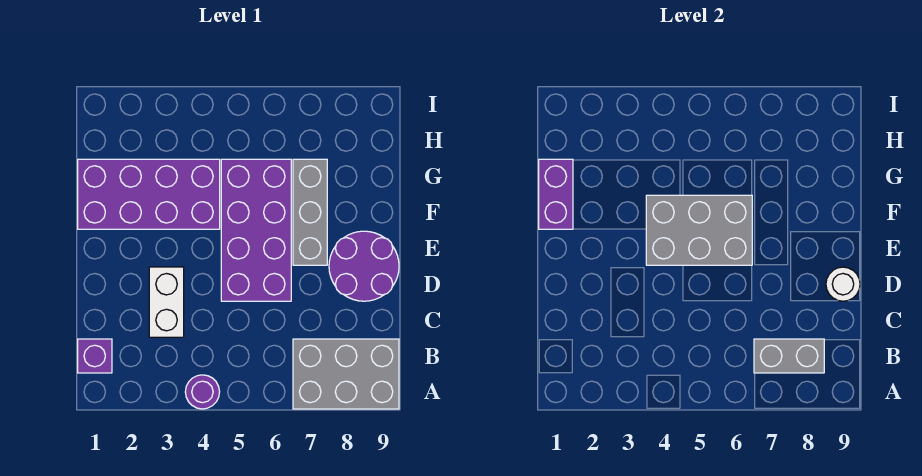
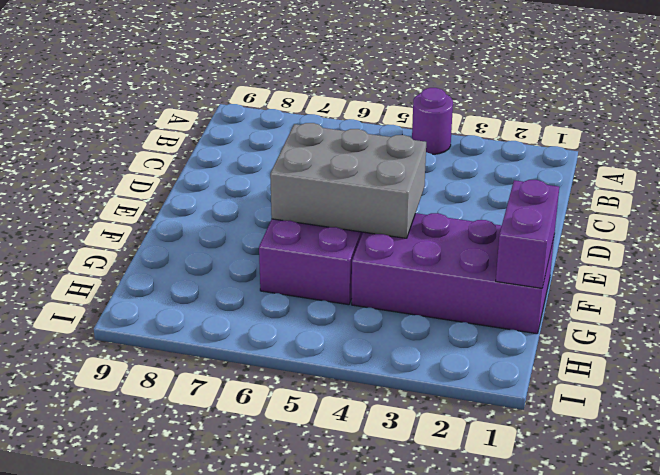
none -> grey brick A7:B9 level 1
none -> purple brick B1 level 1
none -> white brick C3:D3 level 1

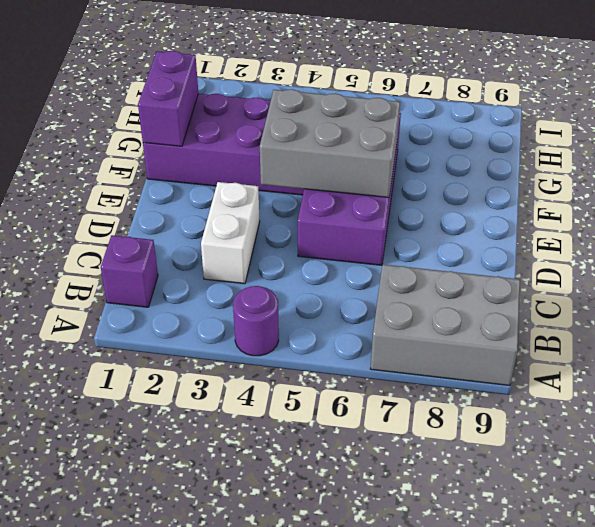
none -> purple round brick D8:E9 level 1
none -> grey brick E7:G7 level 1
none -> grey brick B7:B8 level 2

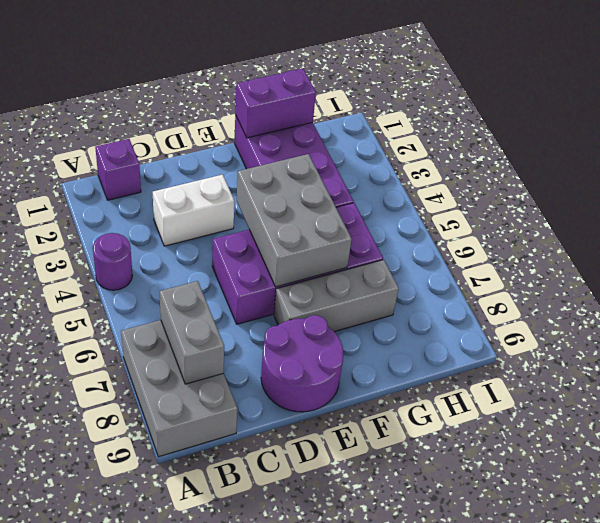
none -> white round brick D9 level 2

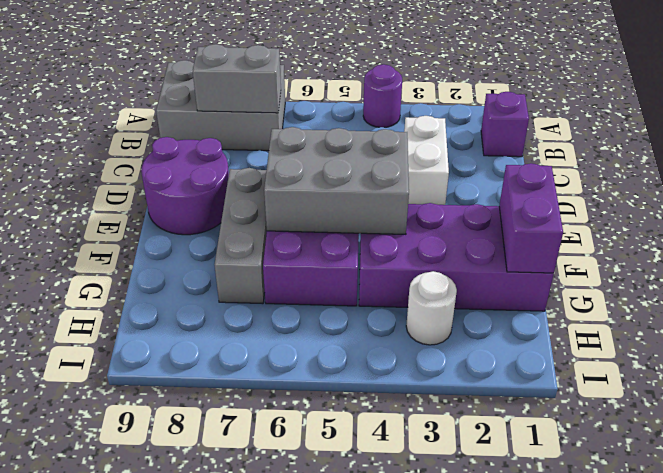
white round brick H3 level 1 -> white round brick D9 level 2

